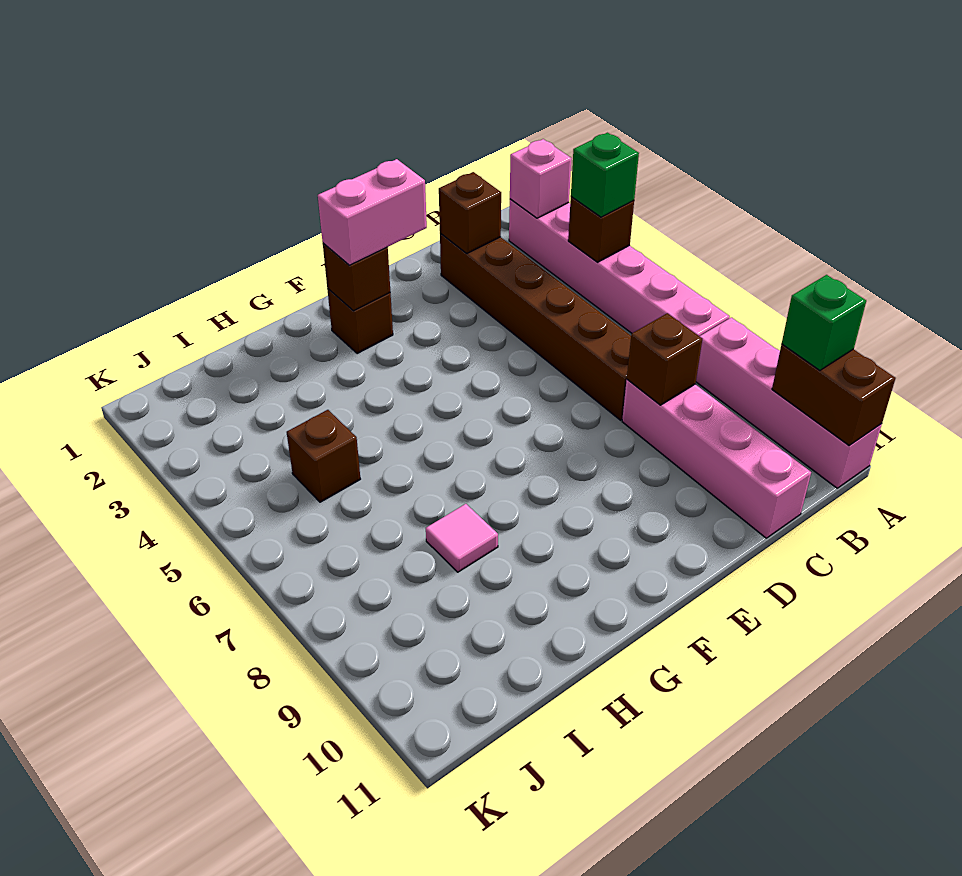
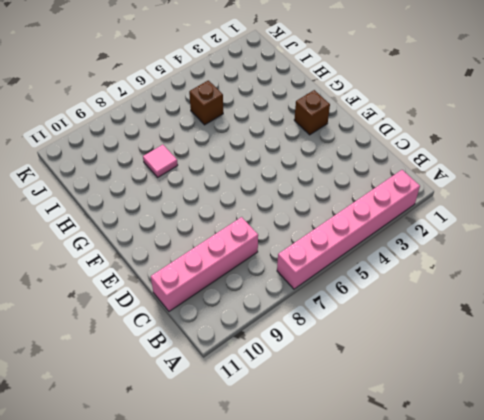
none -> pink brick A8:A11 level 1
none -> brown brick C2:C7 level 1
none -> pink brick A2 level 2

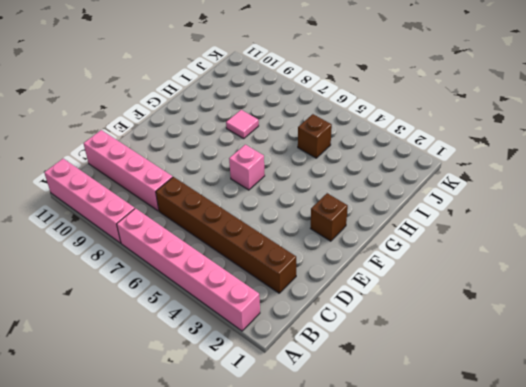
pink brick F6 level 1 -> pink brick A2 level 2
none -> brown brick A4 level 2
none -> brown brick A10:A11 level 2
none -> brown brick C2 level 2

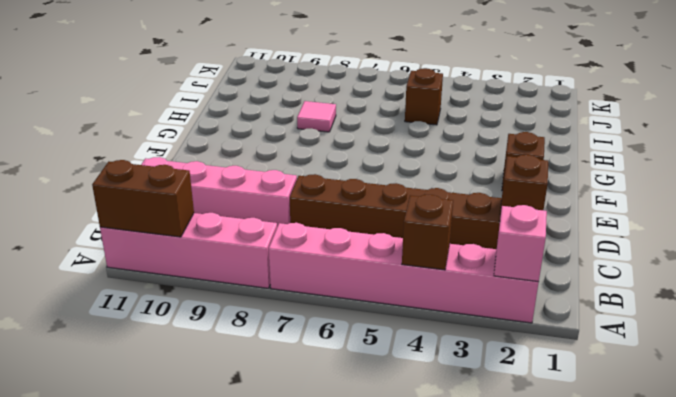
none -> brown brick C8 level 2
none -> brown brick F2 level 2
none -> green brick A4 level 3

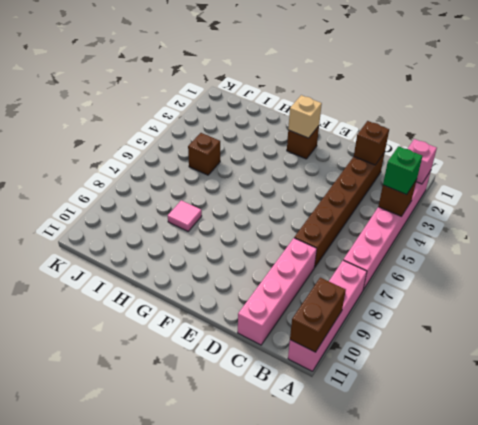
tan brick F2 level 2 -> brown brick F2 level 2
none -> brown brick C8 level 2
none -> green brick A10 level 3
none -> pink brick E2:F2 level 3

